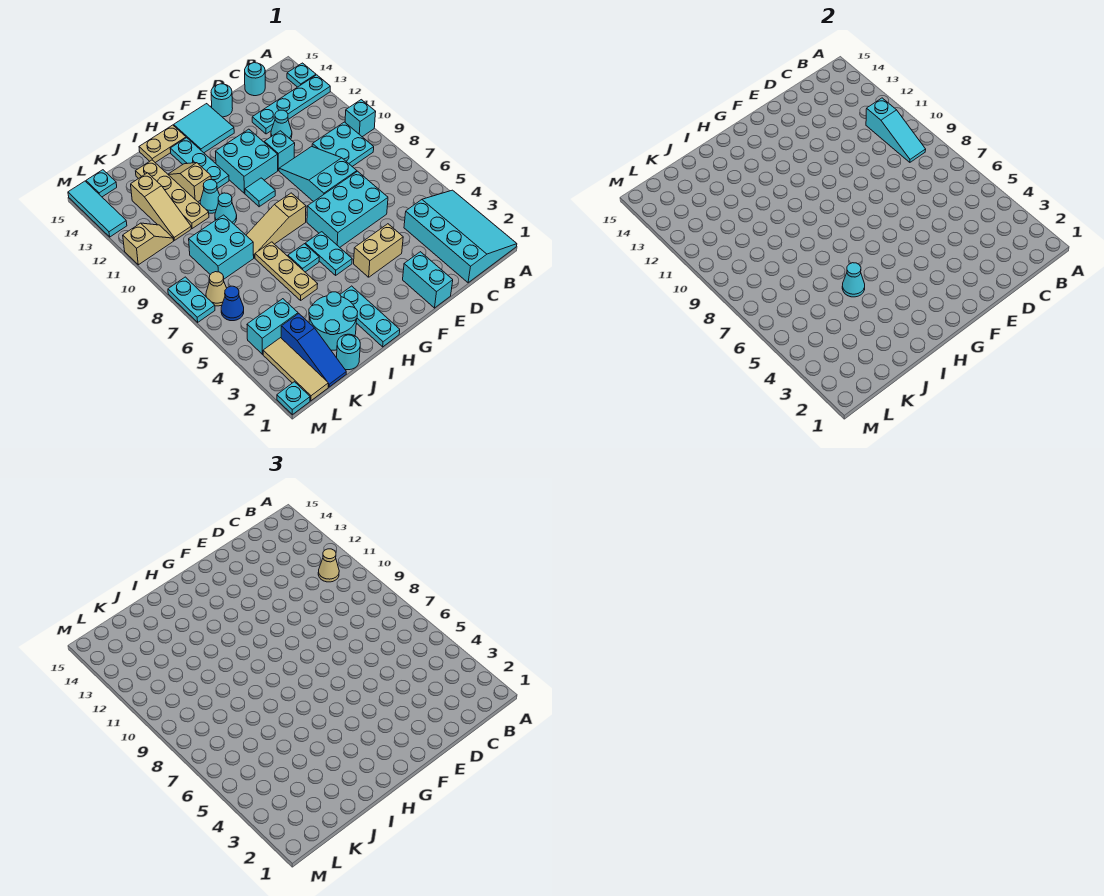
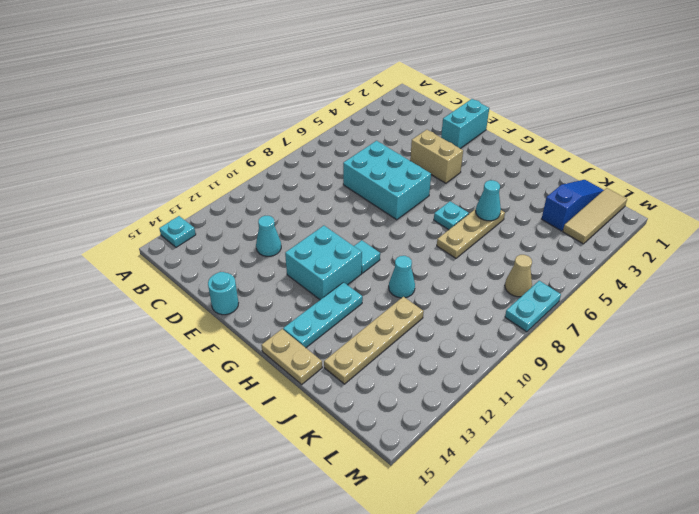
none -> cyan slope A1:C4 level 1 top C
none -> cyan brick A10 level 1
none -> cyan plate A13:D13 level 1
none -> cyan plate B9:C10 level 1

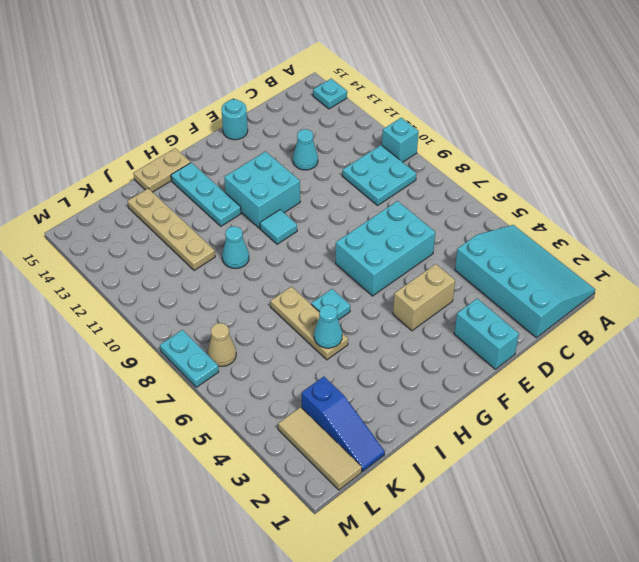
none -> cyan plate A13:D13 level 1
none -> cyan round brick C15 level 1
none -> cyan slope D8:E10 level 1 top 8
none -> cyan brick E11 level 1

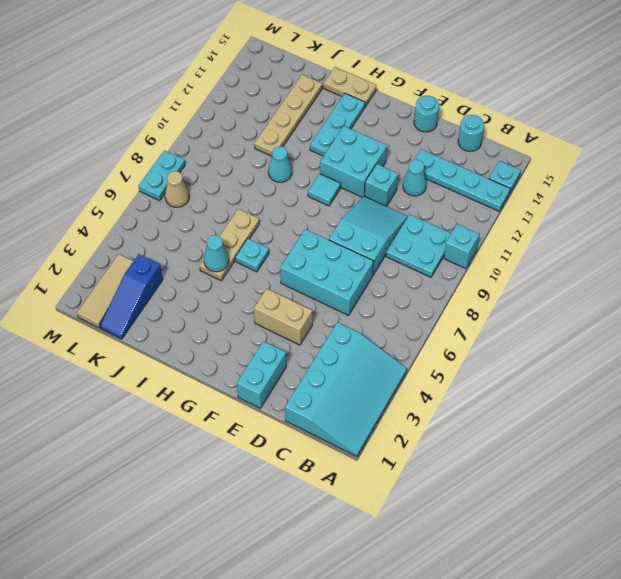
none -> cyan tile F14:G15 level 1
none -> cyan plate G5:G6 level 1
none -> tan slope G8:I8 level 1 top G
none -> cyan plate H1:H3 level 1

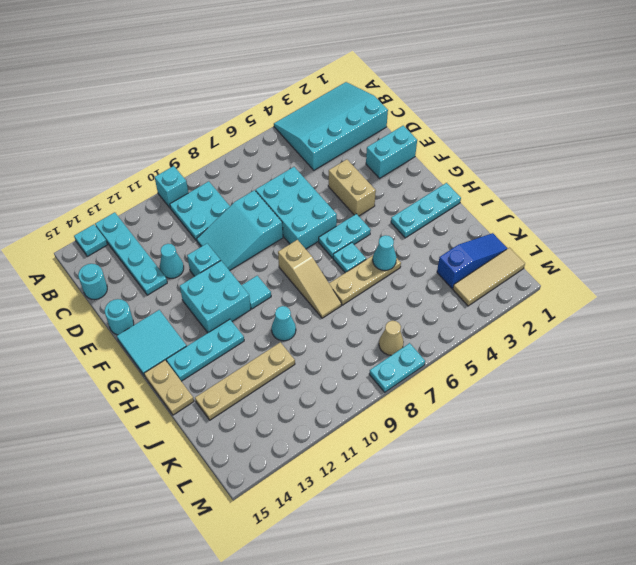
none -> cyan round brick I2:J3 level 1
none -> cyan cone I11 level 1
none -> tan slope I12:I13 level 1 top 12
none -> cyan round brick J1 level 1

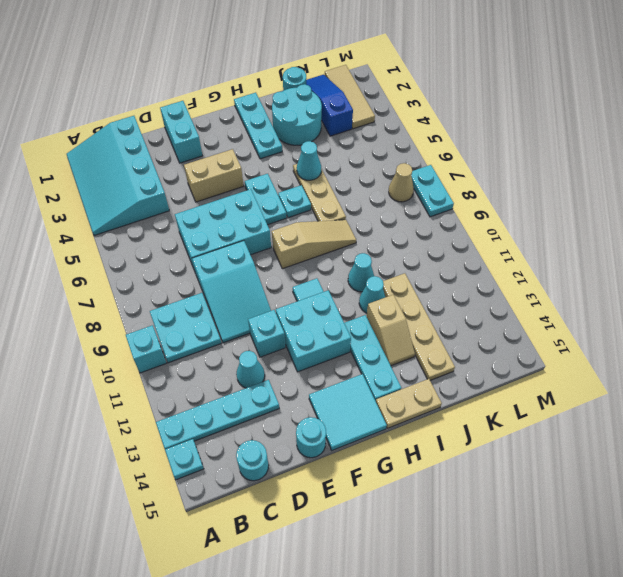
none -> cyan brick J8:K9 level 1
none -> cyan brick K4:L4 level 1
none -> tan slope K11:K13 level 1 top 13
none -> blue cone L6 level 1

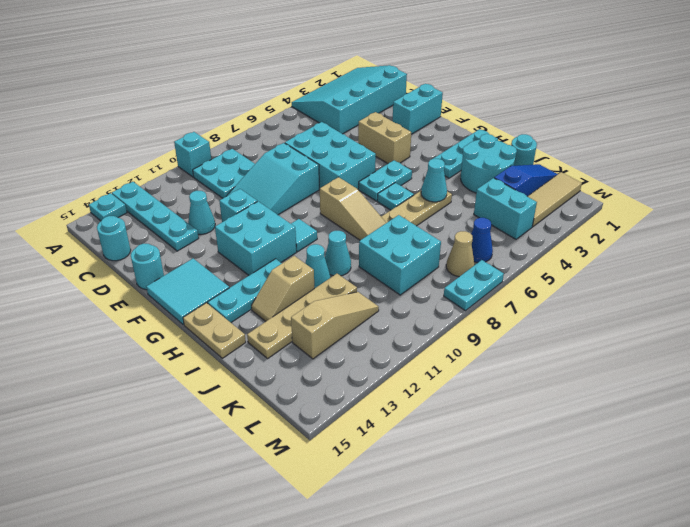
none -> tan slope L11:M11 level 1 top M
none -> cyan plate L15 level 1
none -> cyan plate M1 level 1
none -> cyan tile M13:M15 level 1

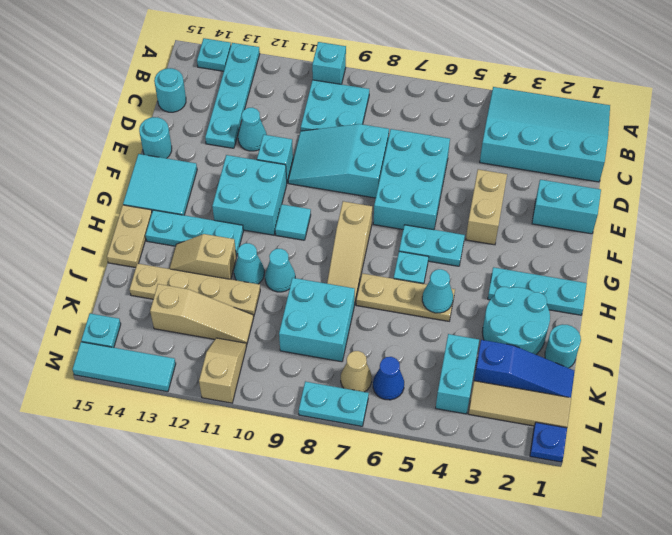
blue plate M1 level 1 -> cyan plate M1 level 1
none -> cyan slope B9:B11 level 2 top 11
none -> tan cone B11 level 3

